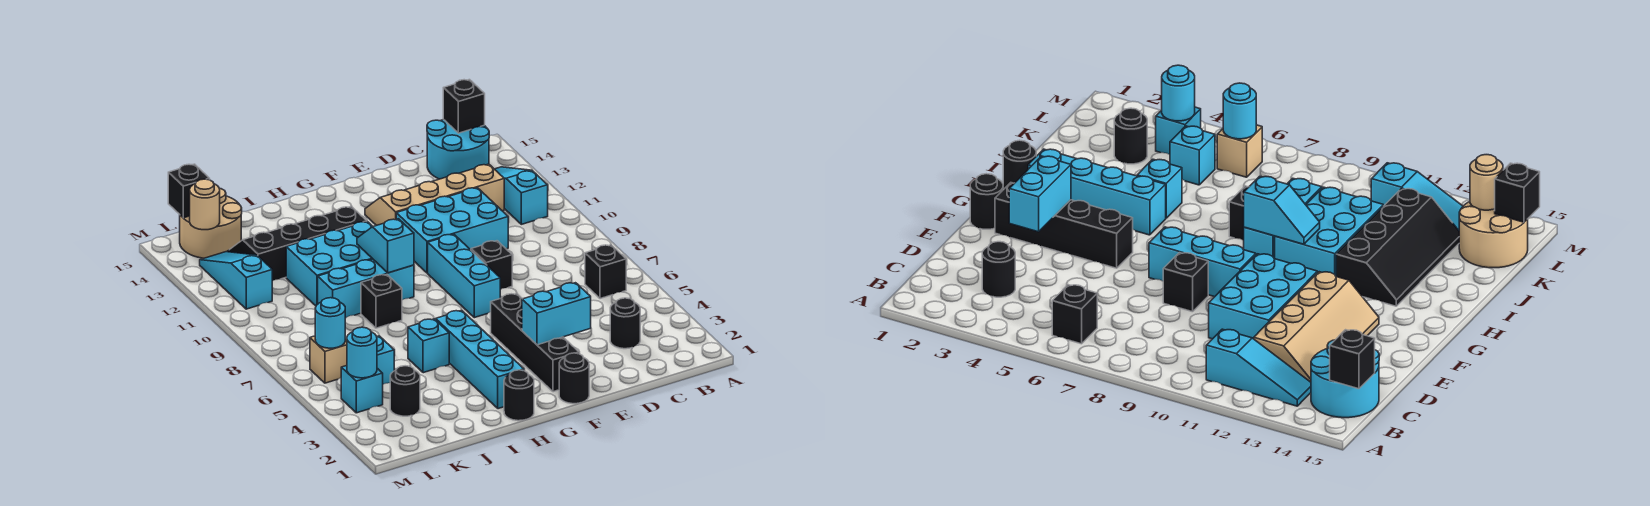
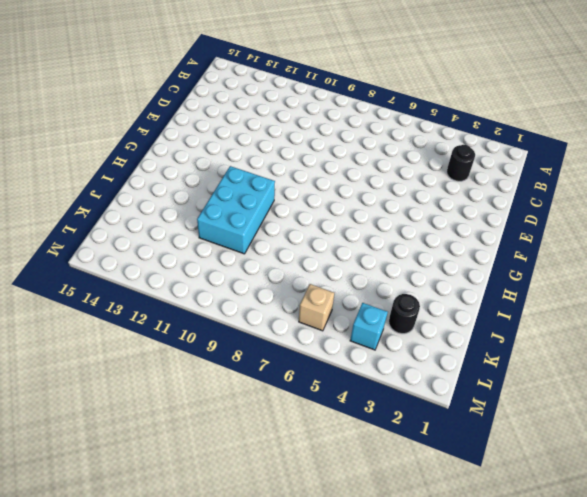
none -> black brick B6 level 1
none -> cyan slope B11:B13 level 1 top 11
none -> cyan round brick B14:C15 level 1
none -> tan slope C12:F13 level 1 top 12

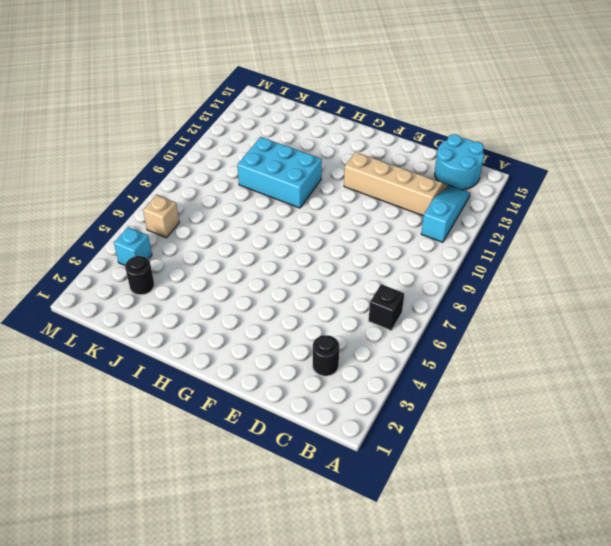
none -> cyan brick D10:F11 level 1
none -> black brick E8 level 1
none -> black round brick F1 level 1
none -> black brick F2:F5 level 1

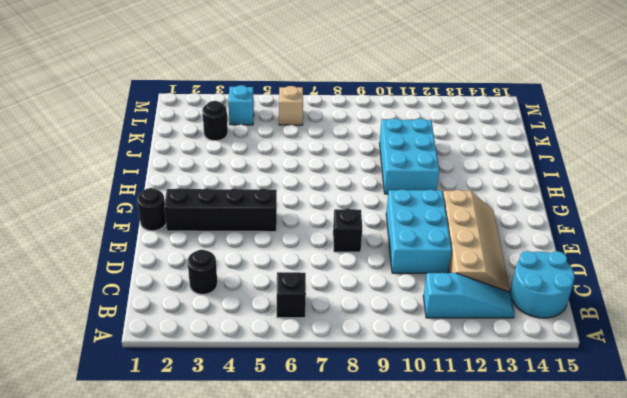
none -> cyan brick F7:F9 level 1
none -> black round brick H1 level 1
none -> cyan brick H2:H5 level 1
none -> cyan brick H9:J9 level 1

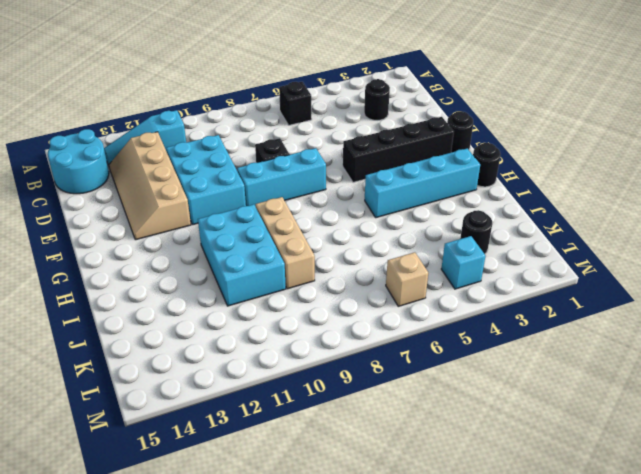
tan brick H9:J9 level 1 -> cyan brick H9:J9 level 1
none -> black slope H12:K13 level 1 top 12
none -> cyan brick I5 level 1
none -> black brick I8 level 1
none -> cyan brick K5 level 1

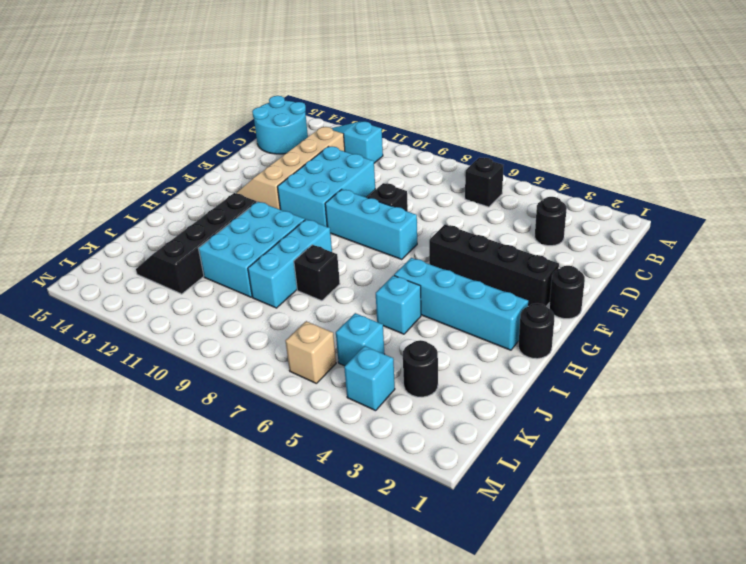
none -> tan round brick K14:L15 level 1
none -> cyan slope L11:L13 level 1 top 11
none -> black brick B15 level 2
none -> cyan brick E3:F3 level 2

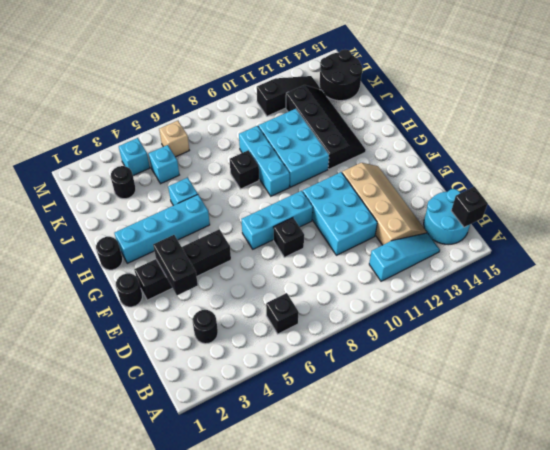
black brick E3:F3 level 2 -> cyan brick E3:F3 level 2
black round brick K14:L15 level 1 -> tan round brick K14:L15 level 1
black slope L11:L13 level 1 top 11 -> cyan slope L11:L13 level 1 top 11
none -> cyan slope H9:H10 level 2 top 9
none -> cyan round brick L4 level 2
none -> cyan round brick L6 level 2
none -> tan round brick L14 level 2

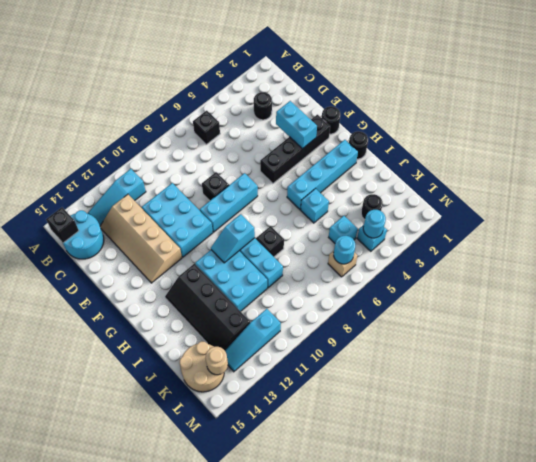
none -> black brick L15 level 2

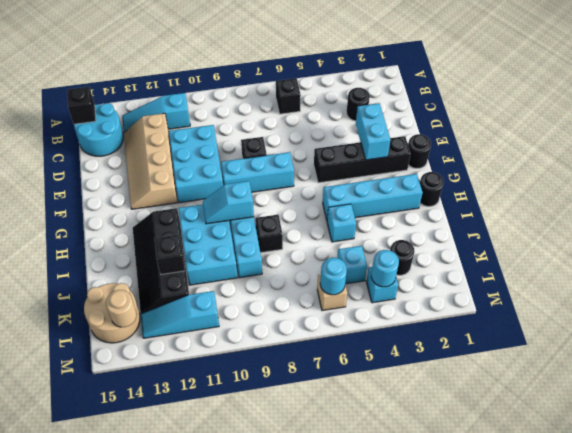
black brick J12 level 2 -> black brick L15 level 2

